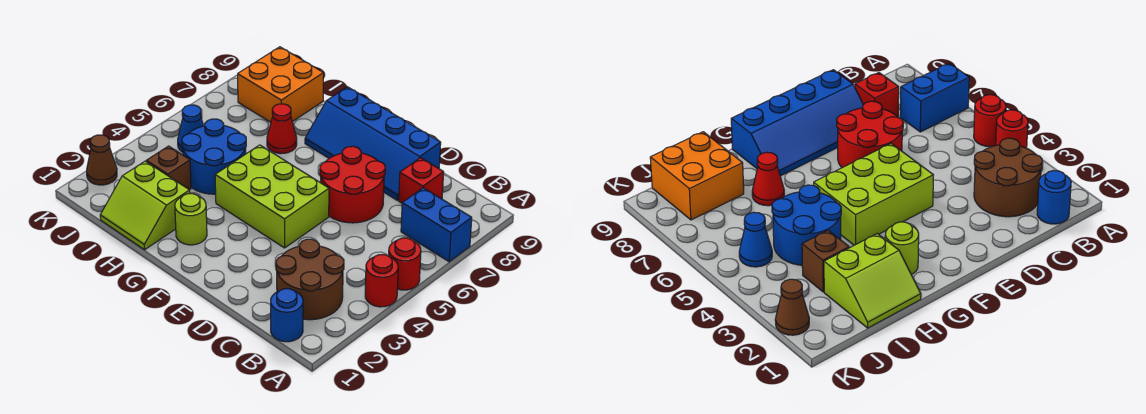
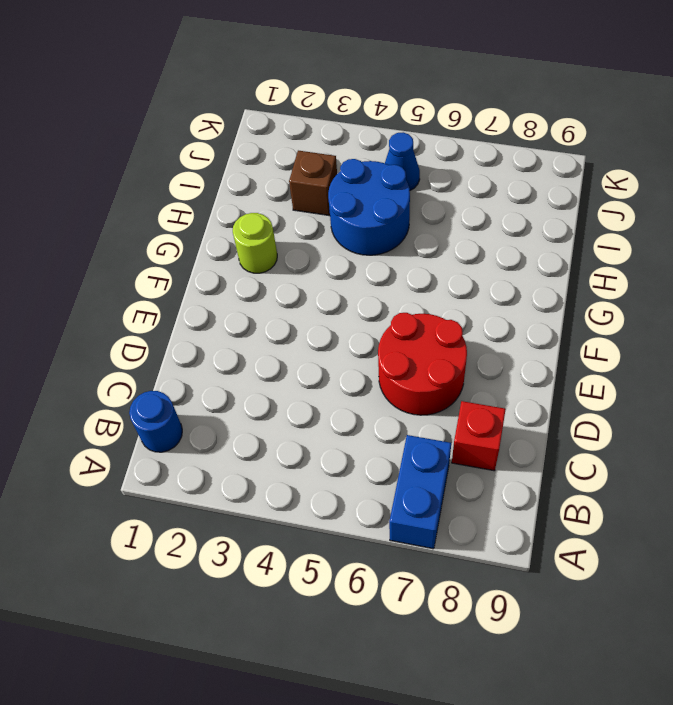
none -> red round brick A4 level 1
none -> red round brick A5 level 1
none -> brown round brick B2:C3 level 1

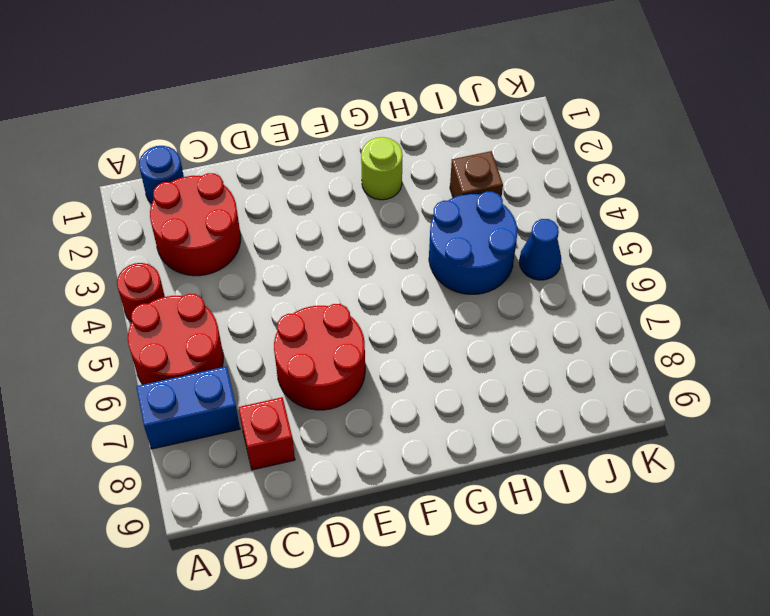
red round brick A5:B6 level 1 -> red round brick A5 level 1
red round brick B2:C3 level 1 -> brown round brick B2:C3 level 1
none -> blue slope D8:G9 level 1 top 9
none -> lime brick E4:G5 level 1
none -> lime slope H1:I2 level 1 top 2

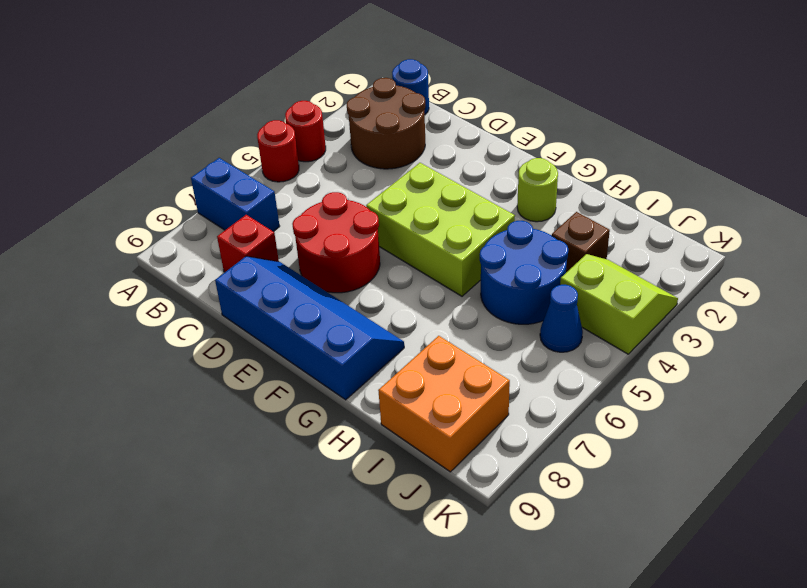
lime slope J3:K4 level 1 top 4 -> lime slope H1:I2 level 1 top 2
none -> red cone H7 level 1
none -> brown cone K2 level 1

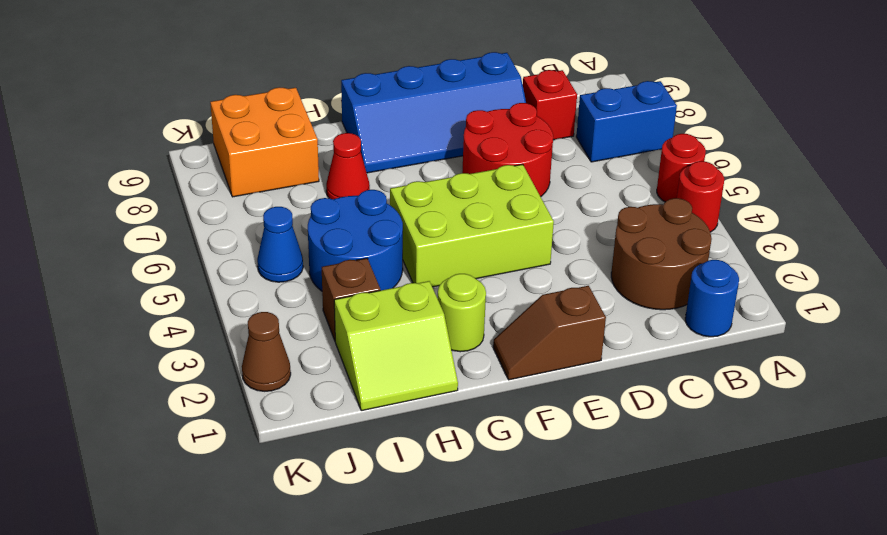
brown slope E1:F1 level 1 top E -> none

